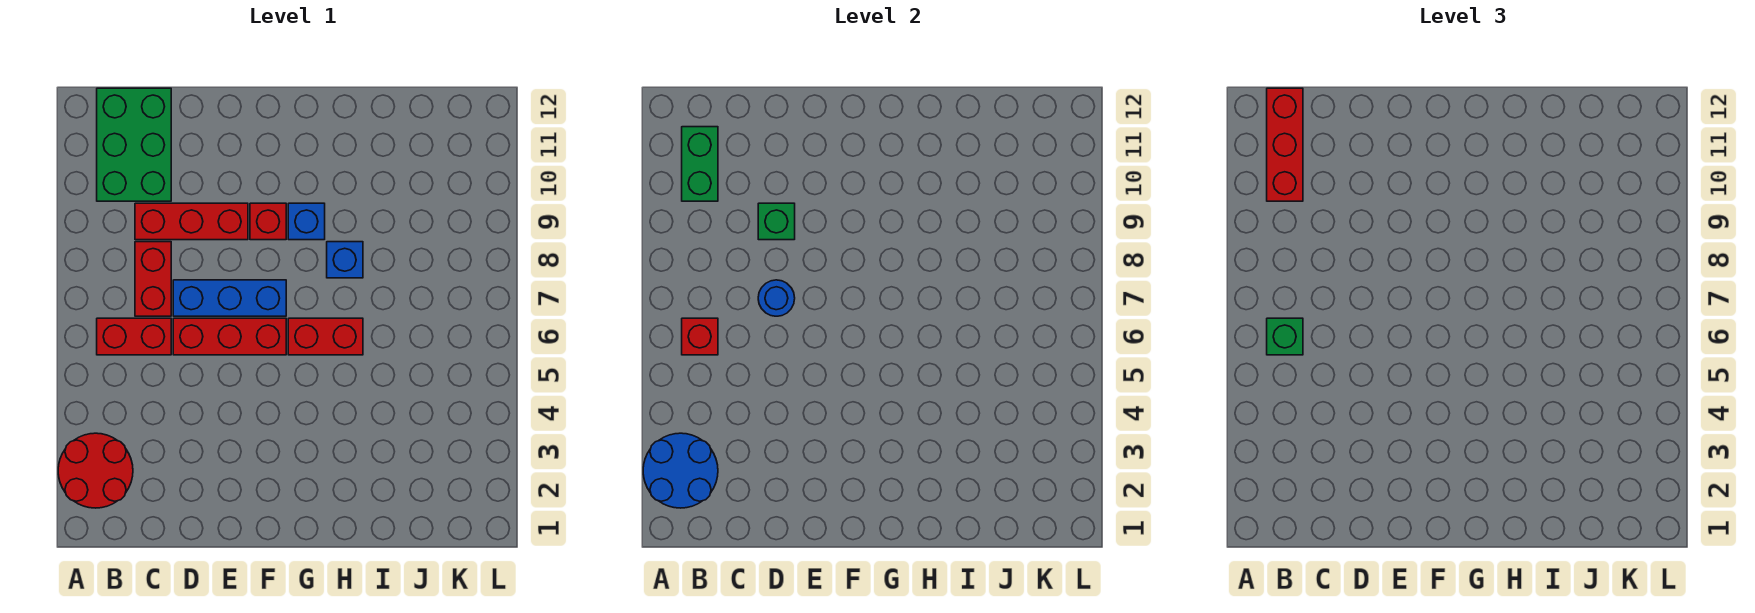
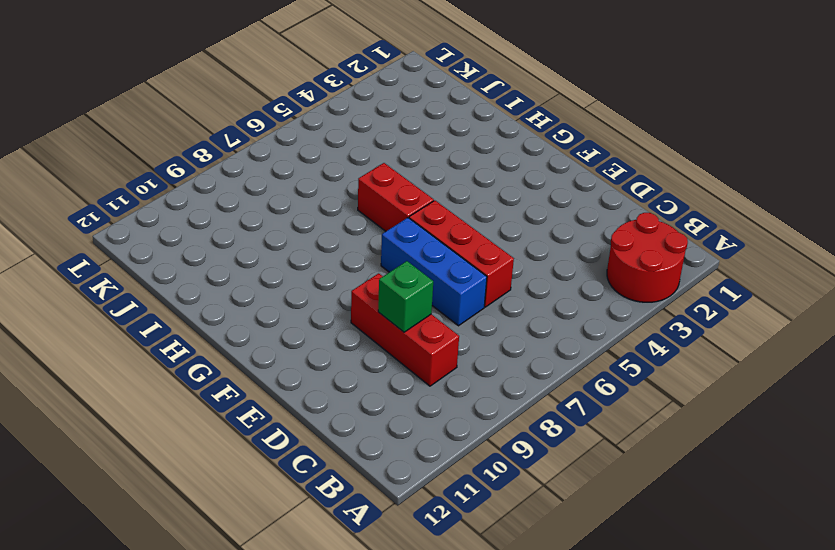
none -> red brick B6:C6 level 1
none -> green brick B10:C12 level 1
none -> red brick C7:C8 level 1

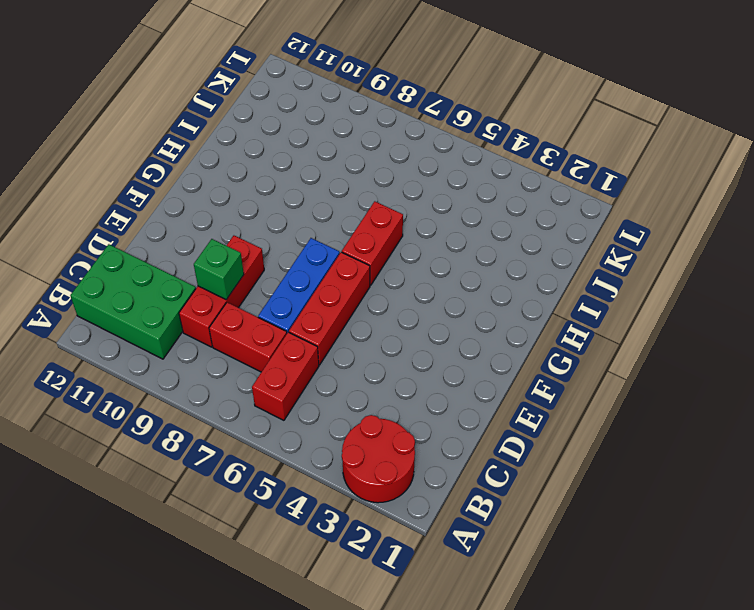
none -> red brick F9 level 1
none -> blue brick G9 level 1
none -> blue brick H8 level 1

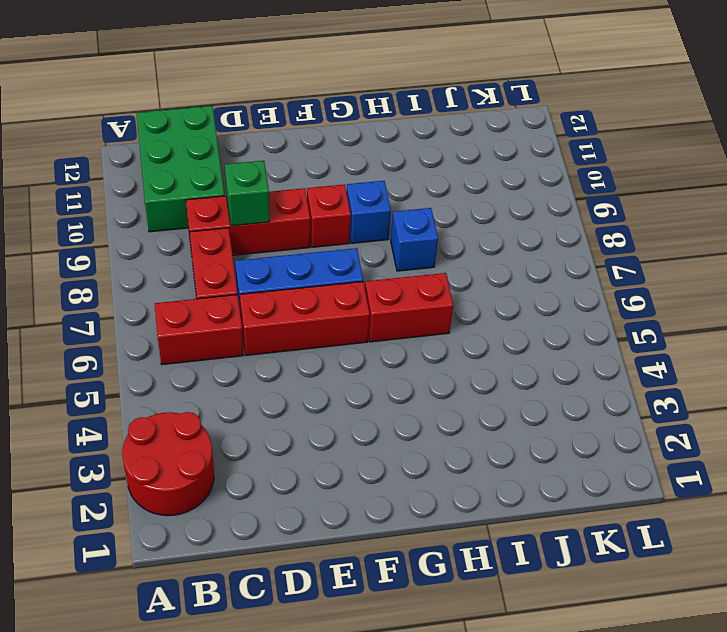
none -> blue round brick A2:B3 level 2
none -> red brick B6 level 2
none -> green brick B10:B11 level 2

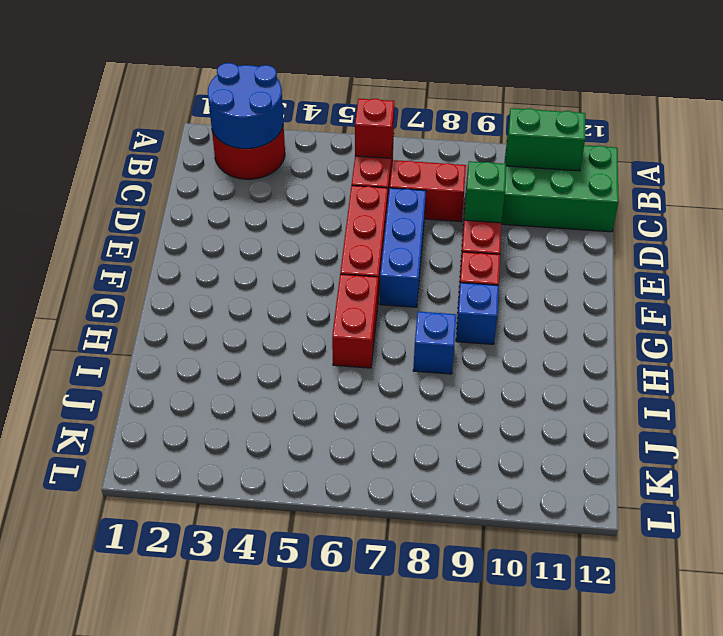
none -> blue round brick D7 level 2
none -> green brick B6 level 3
none -> red brick B10:B12 level 3

